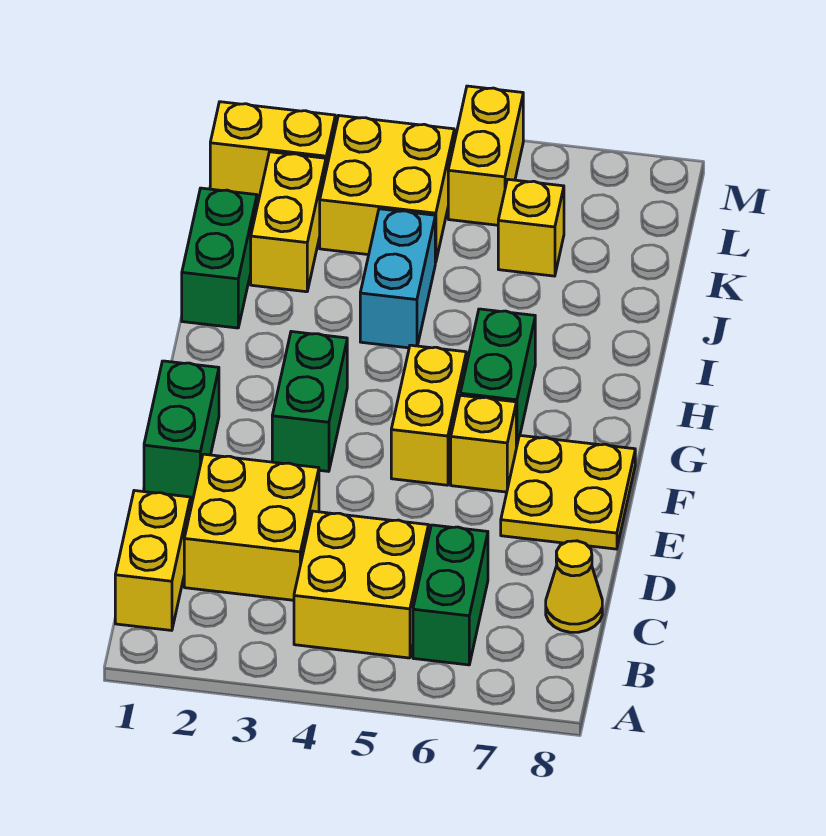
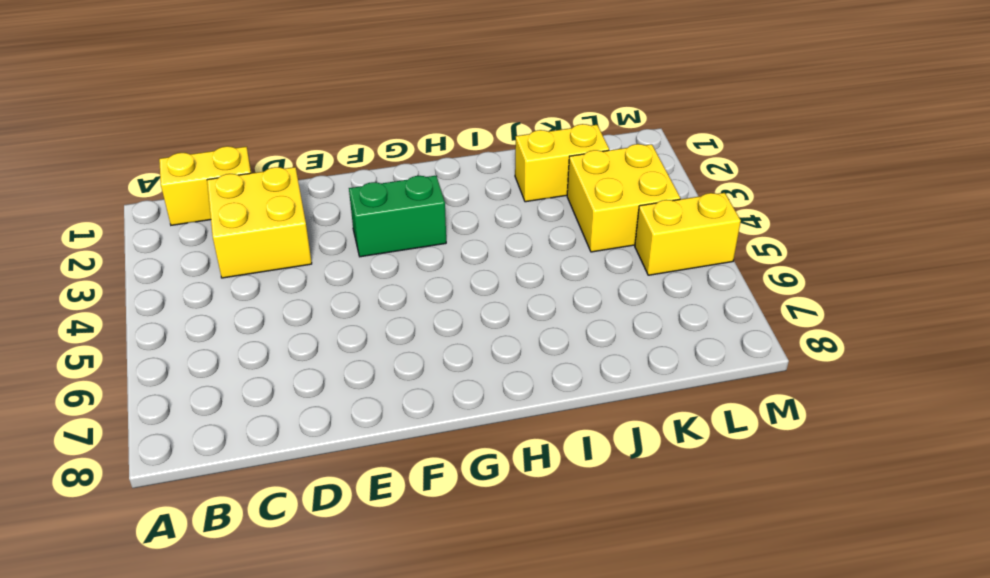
none -> yellow brick B4:C5 level 1
none -> green brick B6:C6 level 1
none -> yellow cone C8 level 1

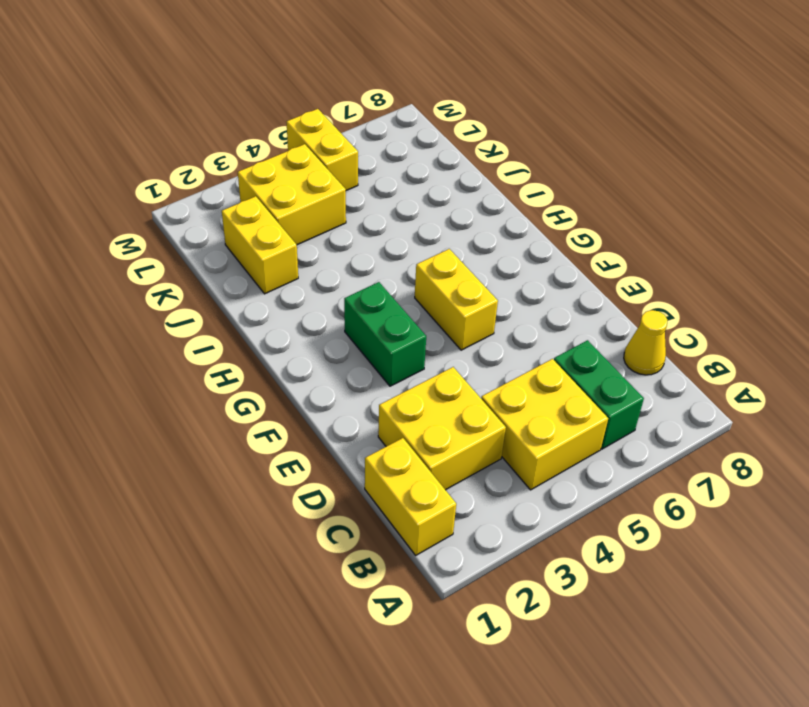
none -> green brick E1:F1 level 1
none -> yellow plate E7:F8 level 1
none -> yellow brick F6 level 1

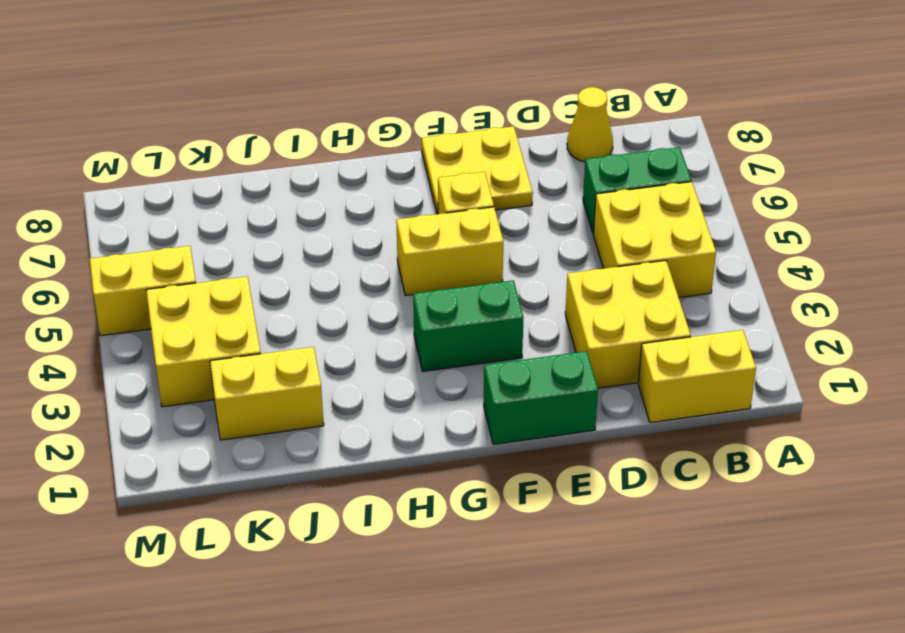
none -> green brick G6:H6 level 1
none -> green brick I1:J1 level 1
none -> cyan brick I4:J4 level 1

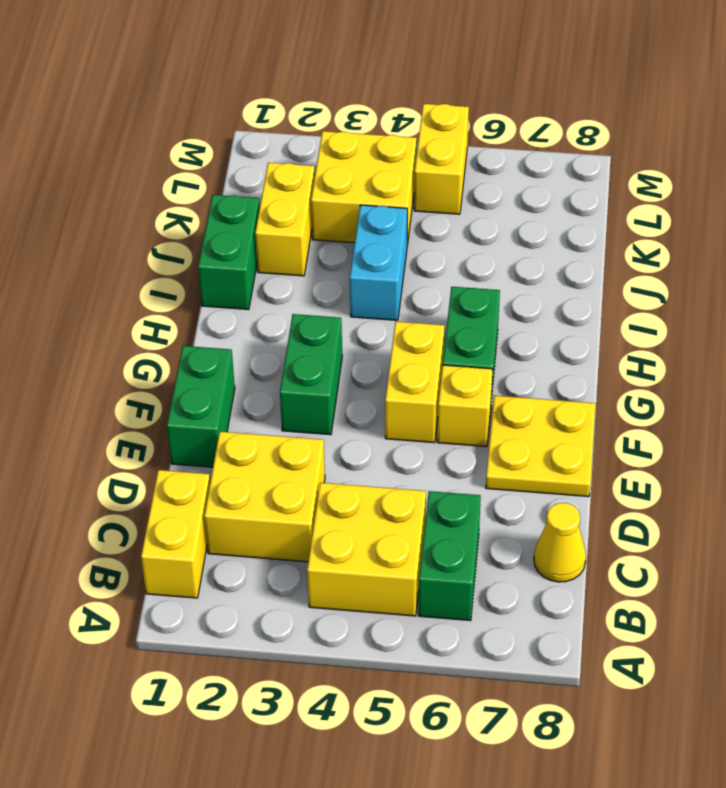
none -> yellow brick K6 level 1
none -> yellow brick L1:L2 level 1

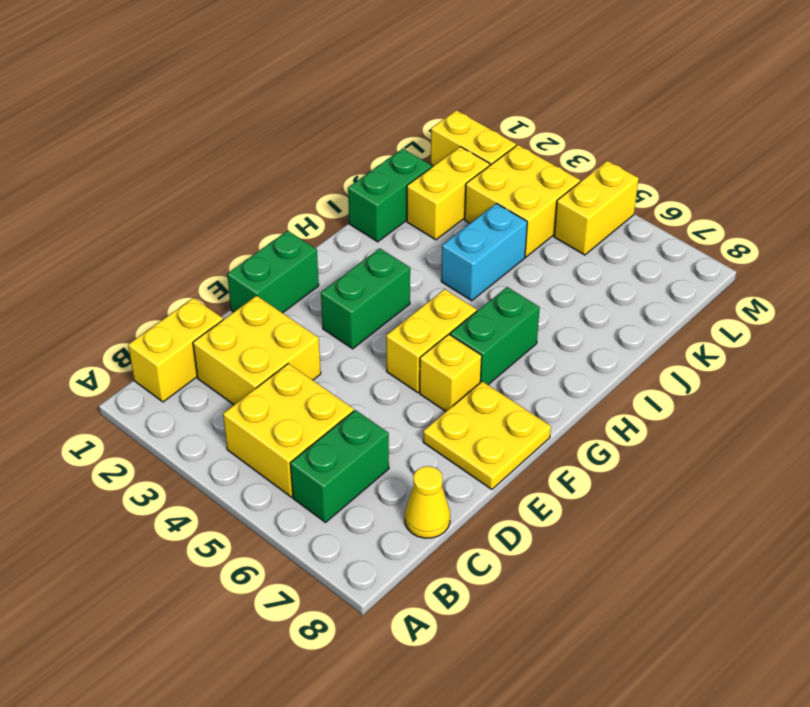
none -> yellow brick K6 level 1

